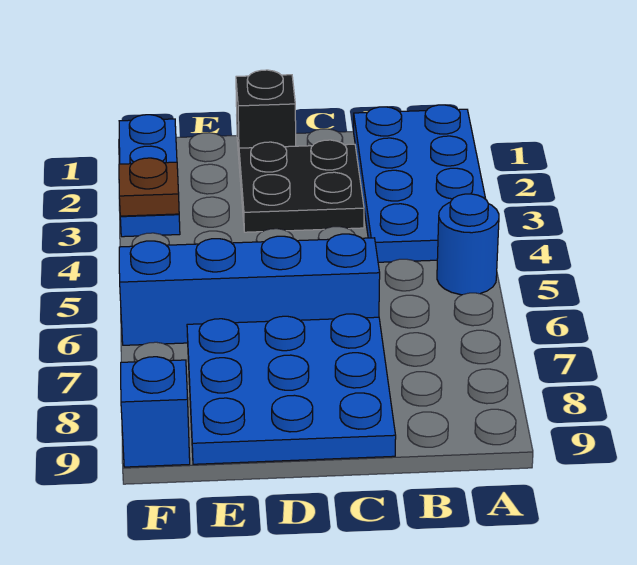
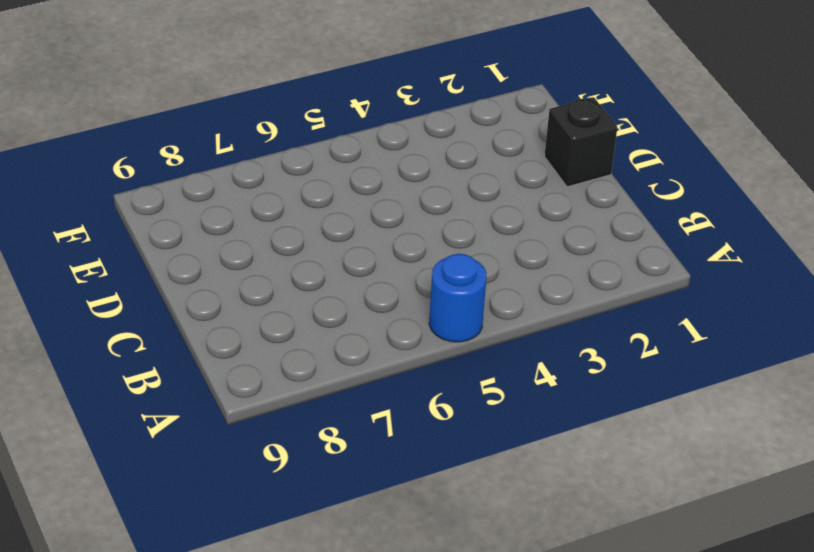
none -> blue plate A1:B4 level 1
none -> black plate C2:D3 level 1

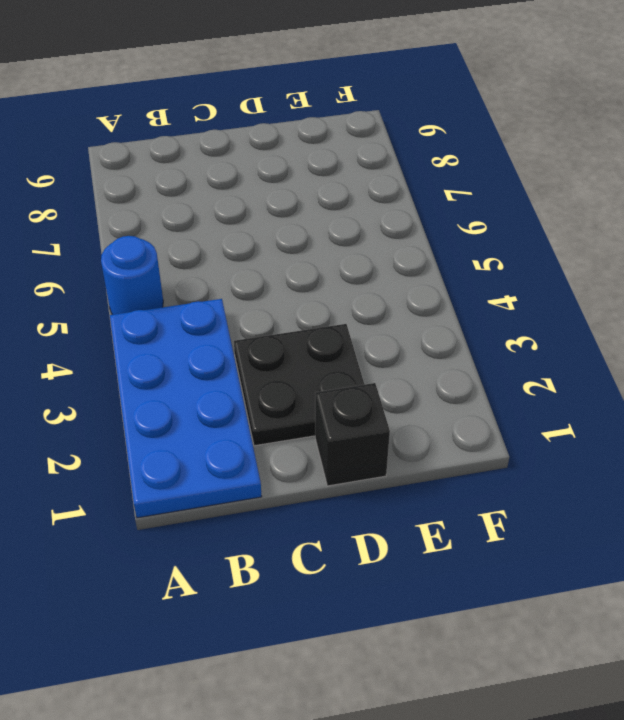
none -> blue brick C6:F6 level 1
none -> blue plate C7:E9 level 1

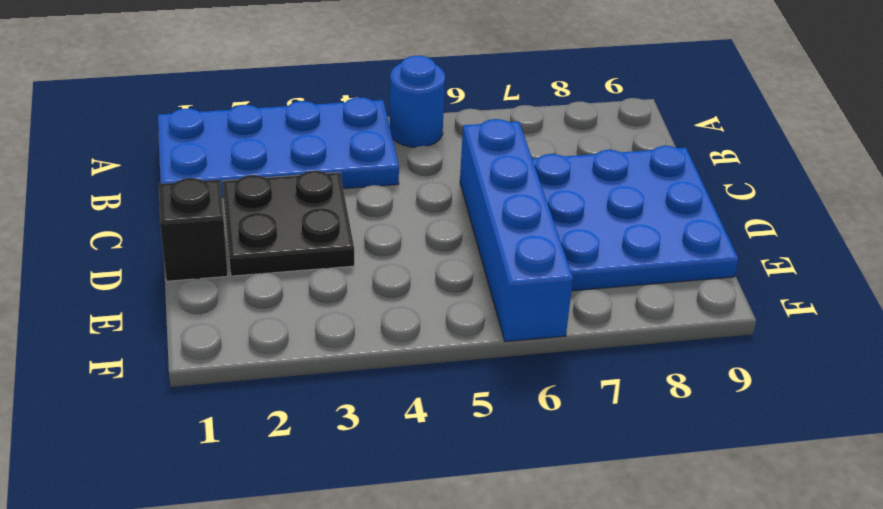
none -> blue plate F1:F3 level 1
none -> blue brick F9 level 1

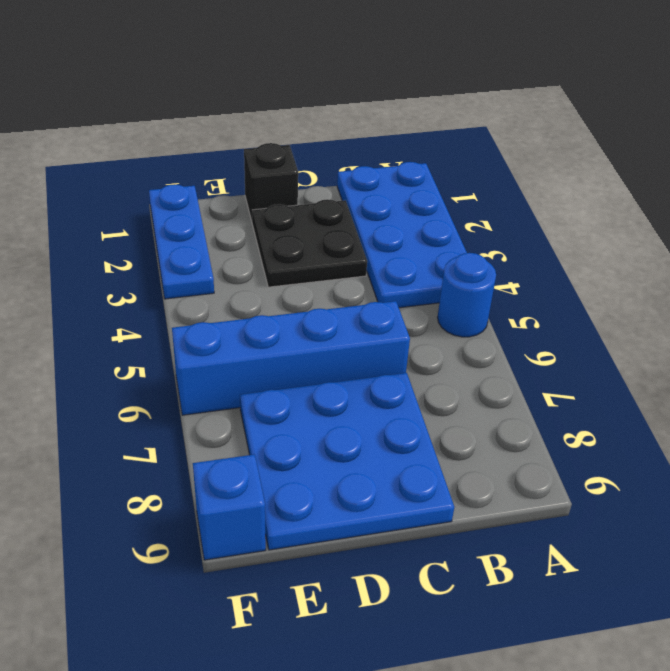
none -> brown plate F3 level 2

